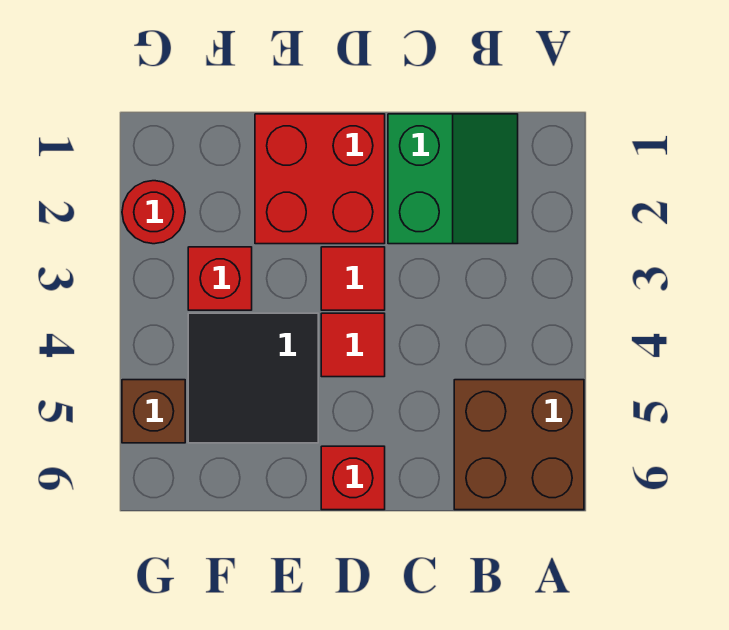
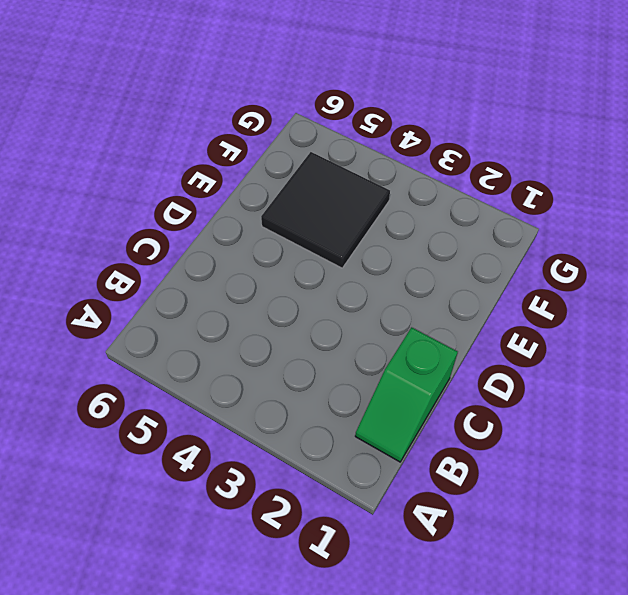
green slope B1:C1 level 1 top C -> green slope B1:C2 level 1 top C
none -> brown brick A5:B6 level 1
none -> red brick D1:E2 level 1

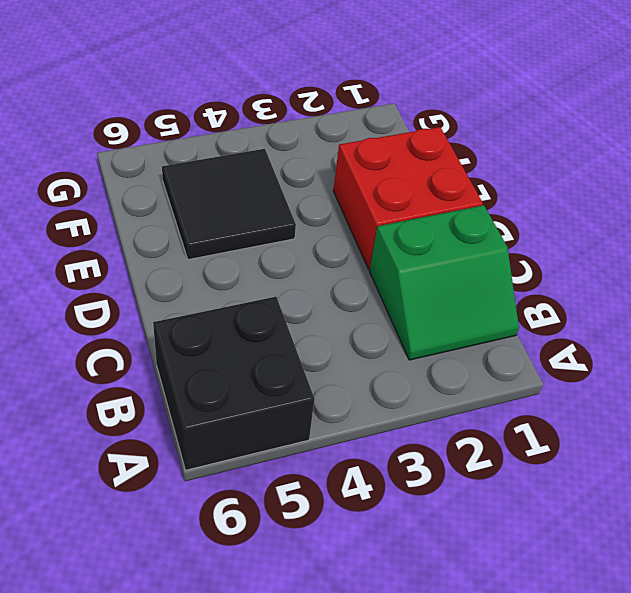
black brick A5:B6 level 1 -> brown brick A5:B6 level 1
none -> red tile D3 level 1
none -> red tile D4 level 1

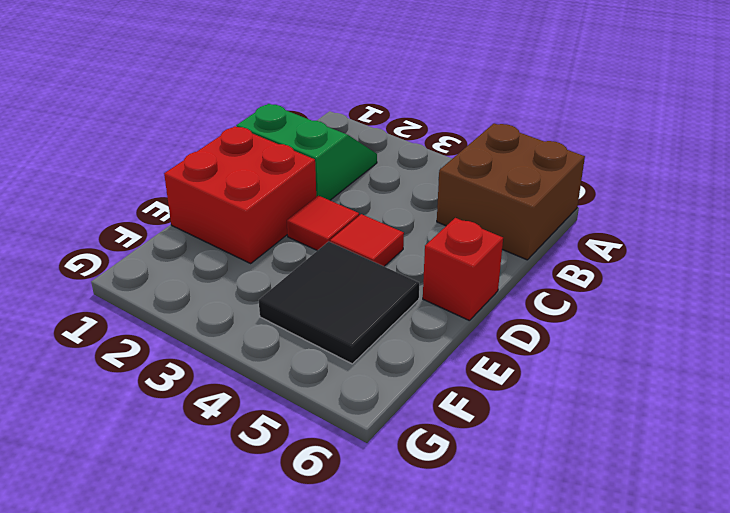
none -> red brick F3 level 1
none -> red round brick G2 level 1

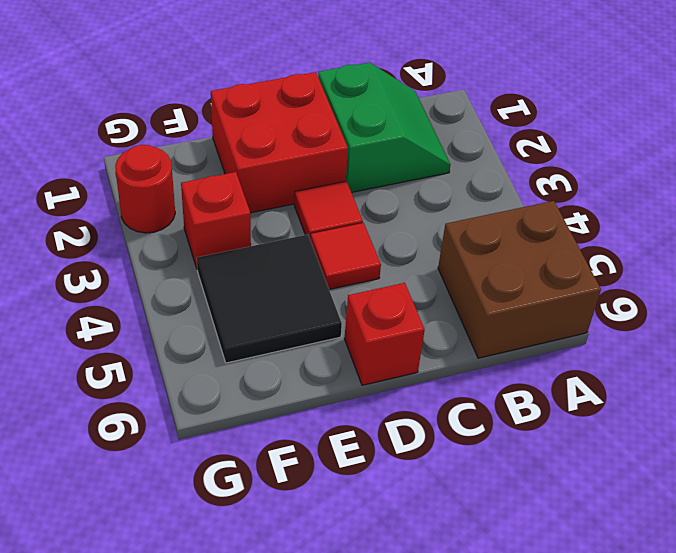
none -> brown brick G5 level 1

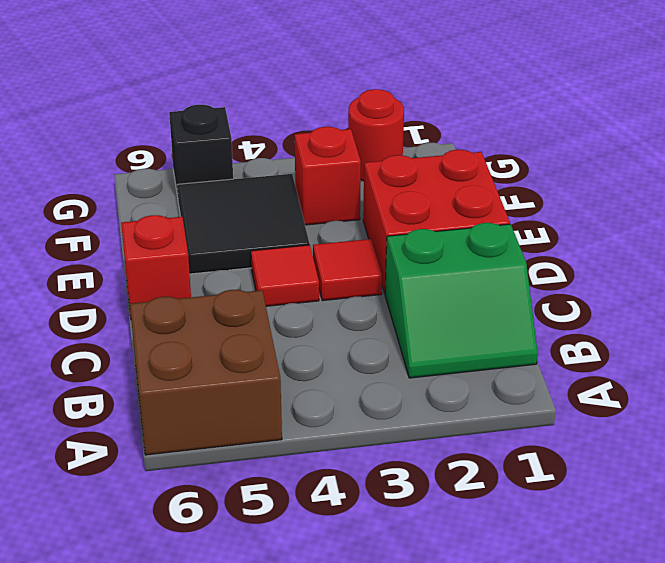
black brick G5 level 1 -> brown brick G5 level 1

